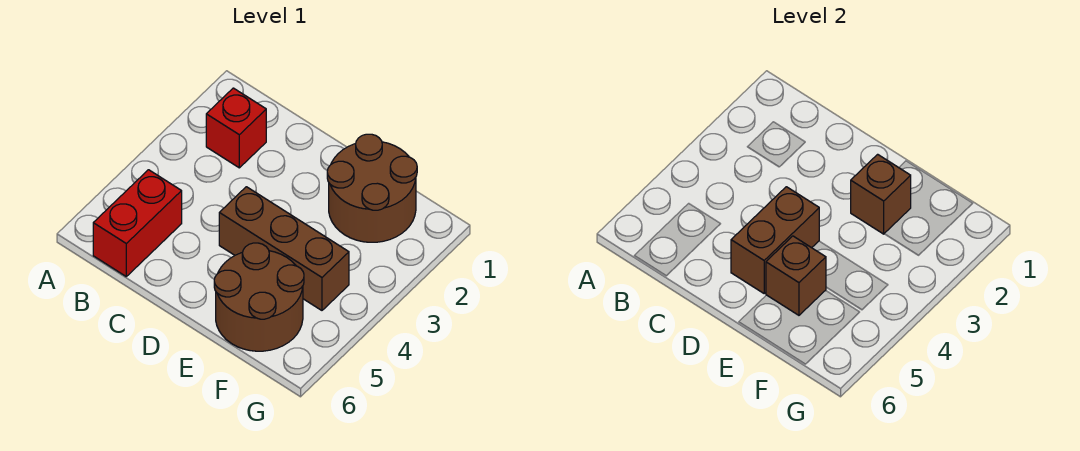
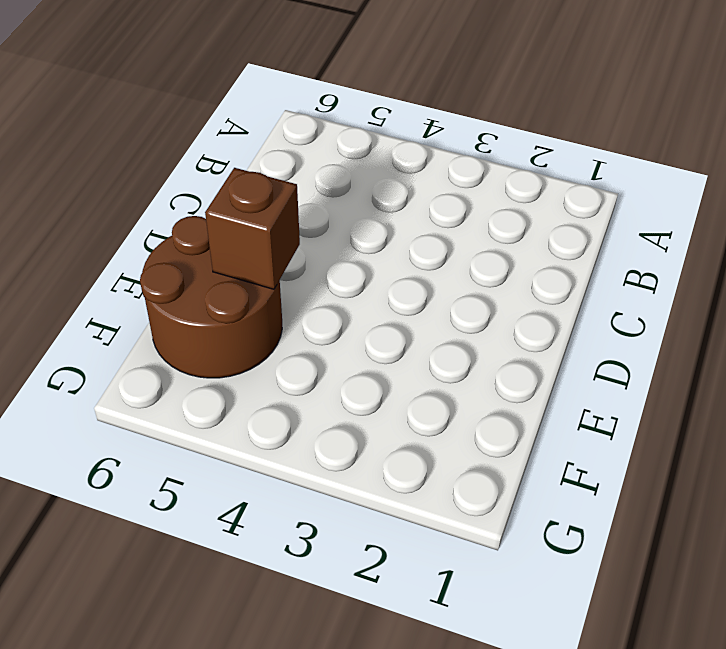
none -> red brick B2 level 1
none -> red brick B5:B6 level 1

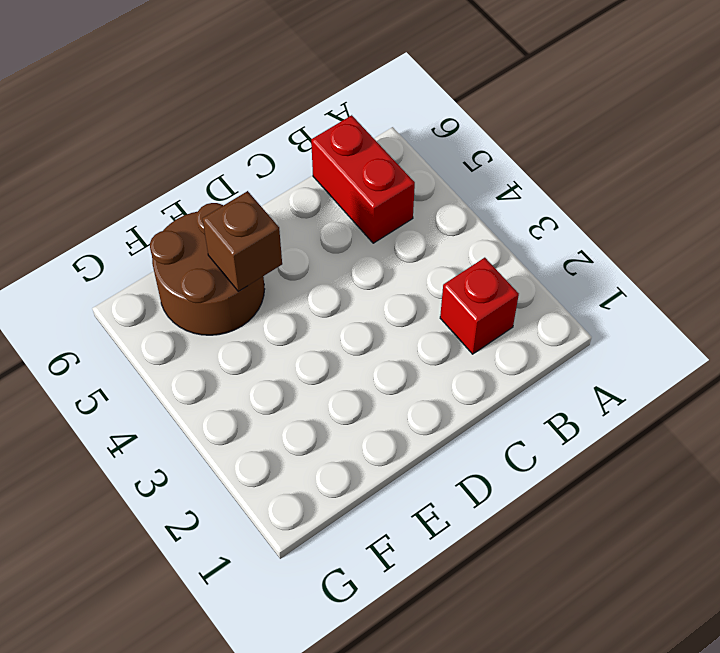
none -> brown brick D4:F4 level 1
none -> brown round brick E1:F2 level 1

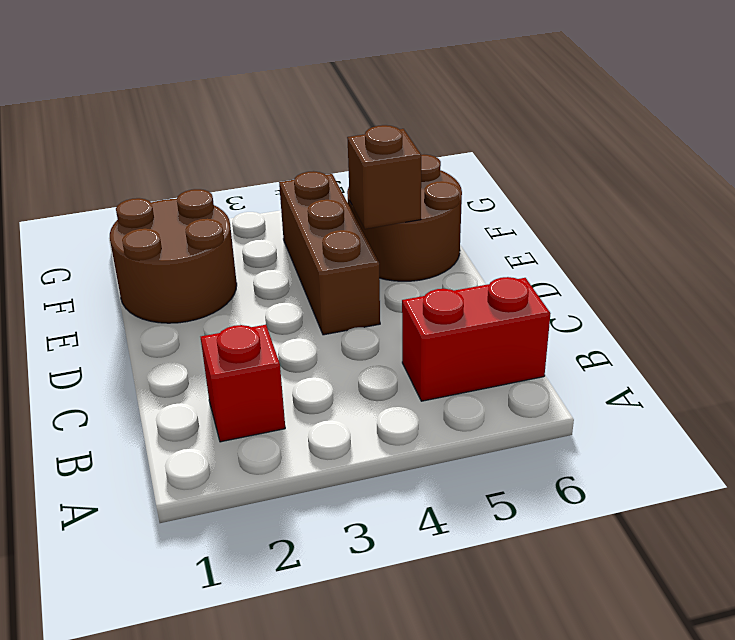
none -> brown brick D4:D5 level 2
none -> brown brick E2 level 2

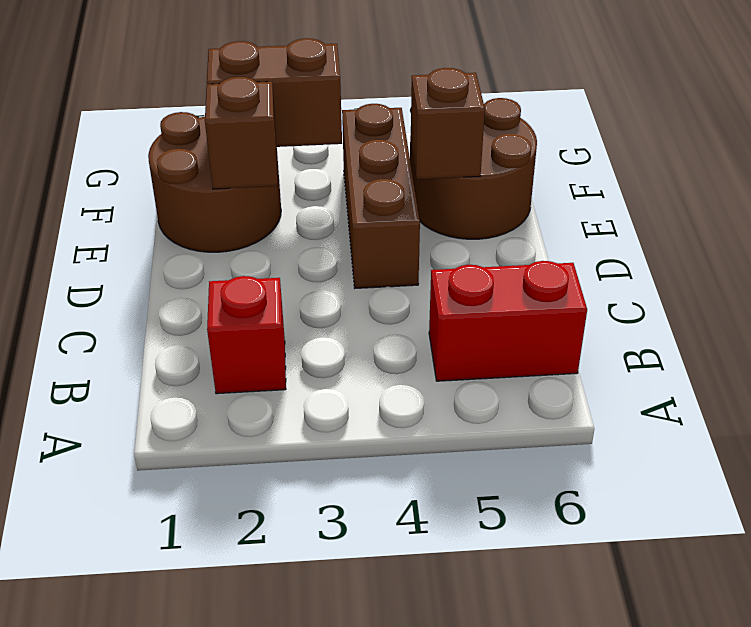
brown brick F2:F3 level 2 -> brown brick D4:D5 level 2

